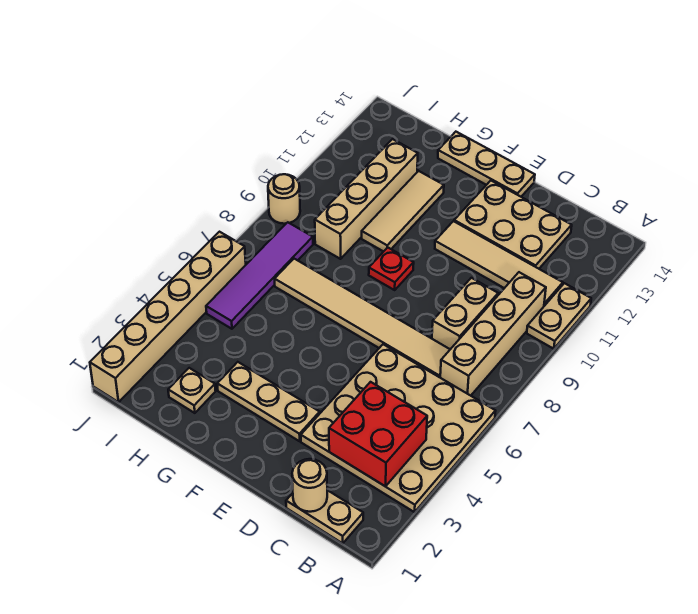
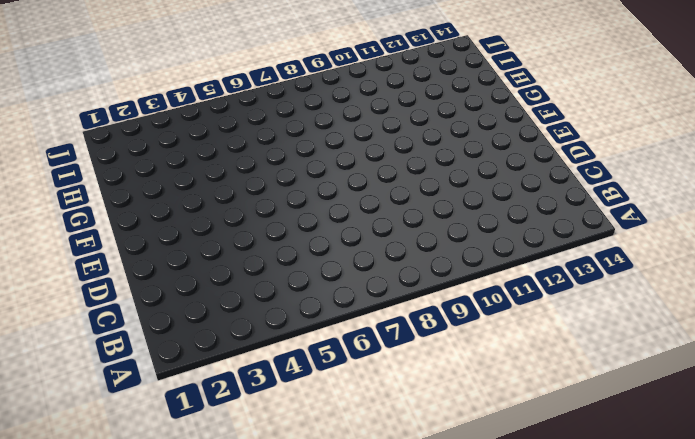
none -> tan plate A3:D6 level 1
none -> tan plate A10:A11 level 1
none -> tan plate B1:C1 level 1

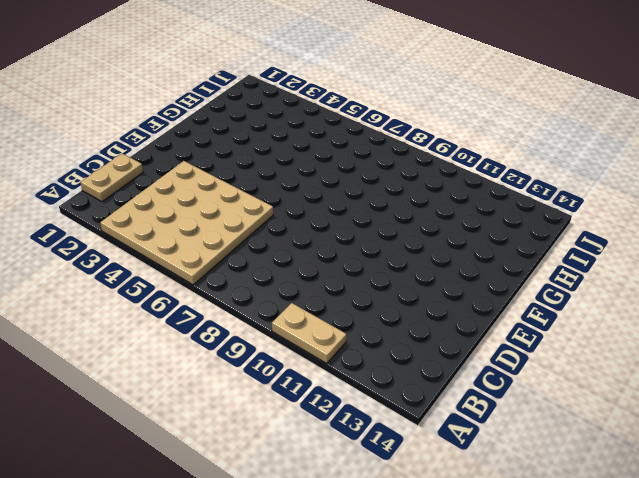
none -> tan brick B7:B10 level 1
none -> tan tile B11:E11 level 1
none -> tan tile C7:H7 level 1

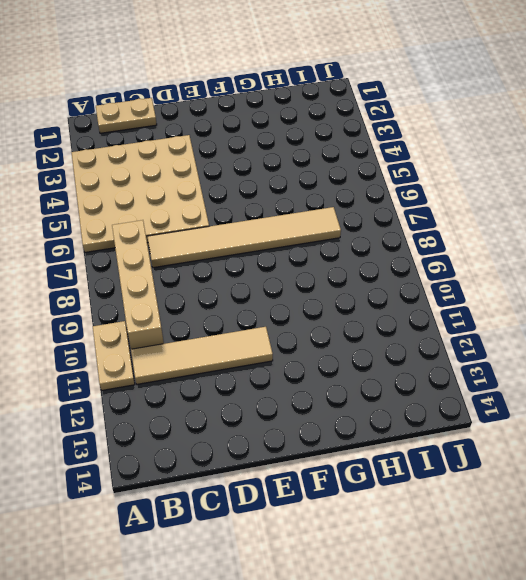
none -> tan brick C8:C9 level 1
none -> tan plate C12:E13 level 1
none -> tan plate E3:G3 level 1

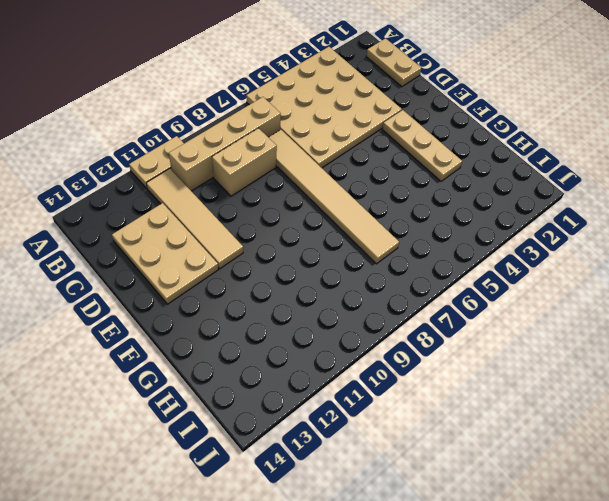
none -> tan plate E14:G14 level 1
none -> red plate F9 level 1
none -> tan tile G10:G12 level 1

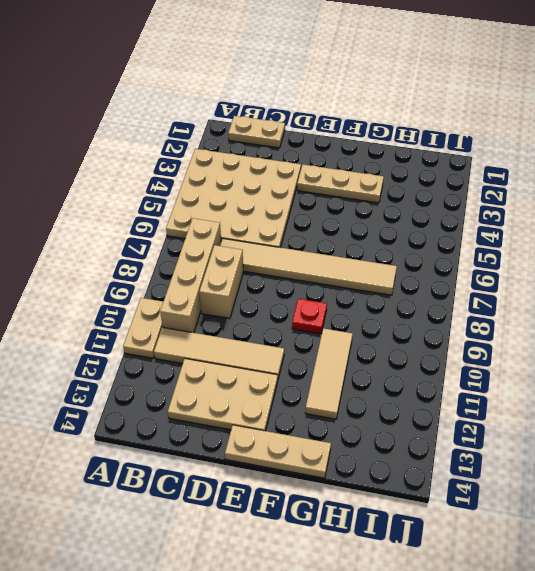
none -> tan plate H2 level 1
none -> tan brick H9:H12 level 1
none -> purple tile I5:I8 level 1

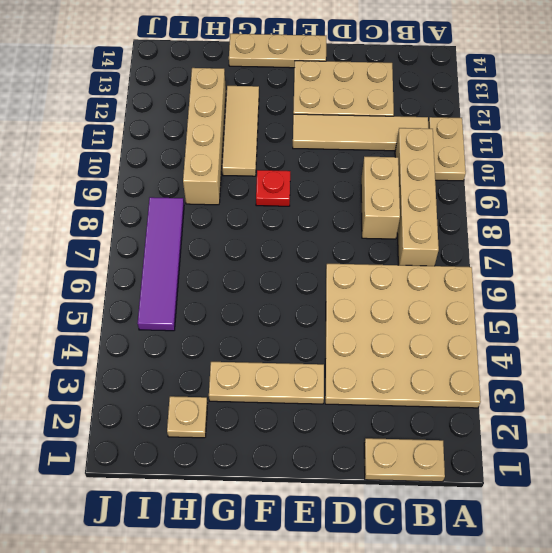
none -> tan tile C7:H7 level 1
none -> tan brick J1:J6 level 1
none -> tan round brick J9 level 1

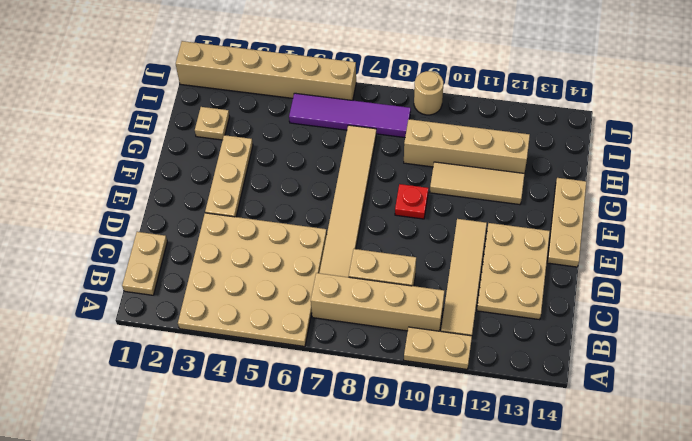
none -> red brick B3:C4 level 2
none -> tan round brick C1 level 2

